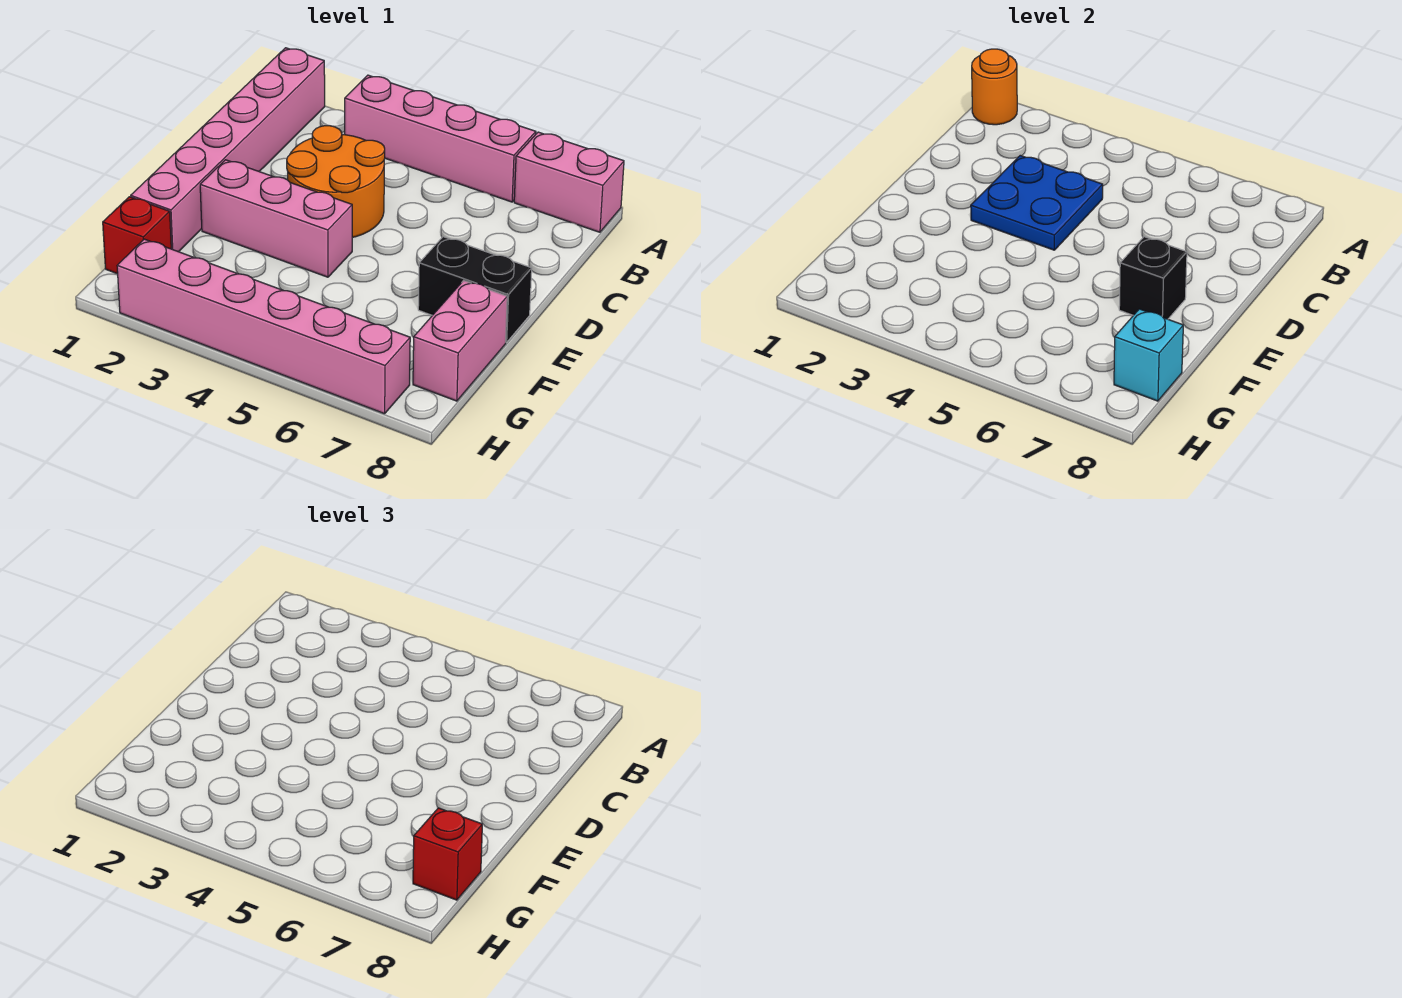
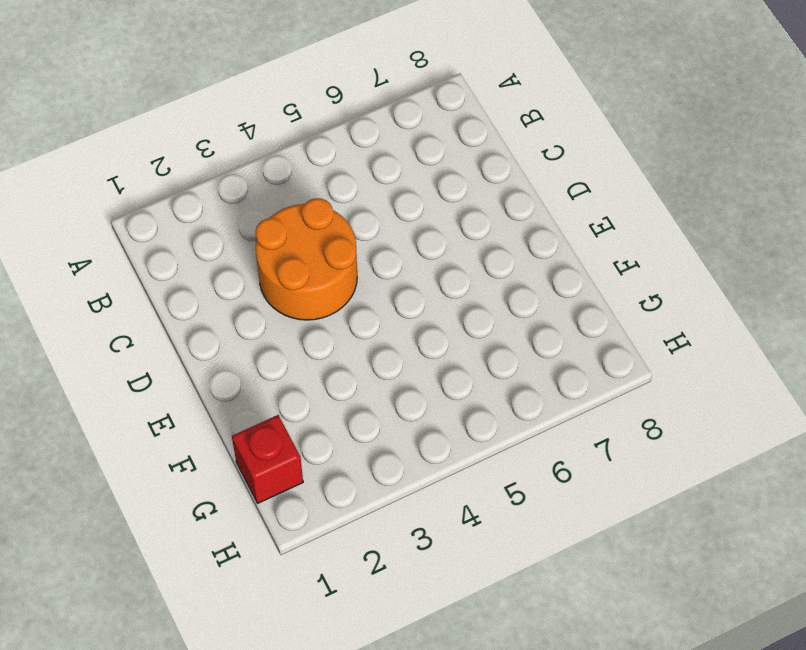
none -> pink brick A1:F1 level 1
none -> pink brick A3:A6 level 1
none -> pink brick A7:A8 level 1

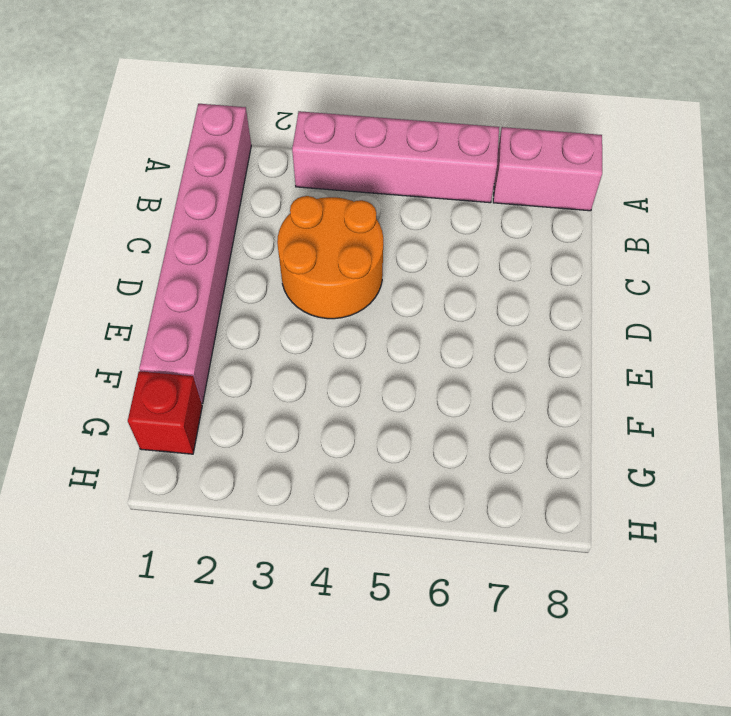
none -> pink brick E2:E4 level 1
none -> black brick E7:E8 level 1
none -> pink brick F8:G8 level 1

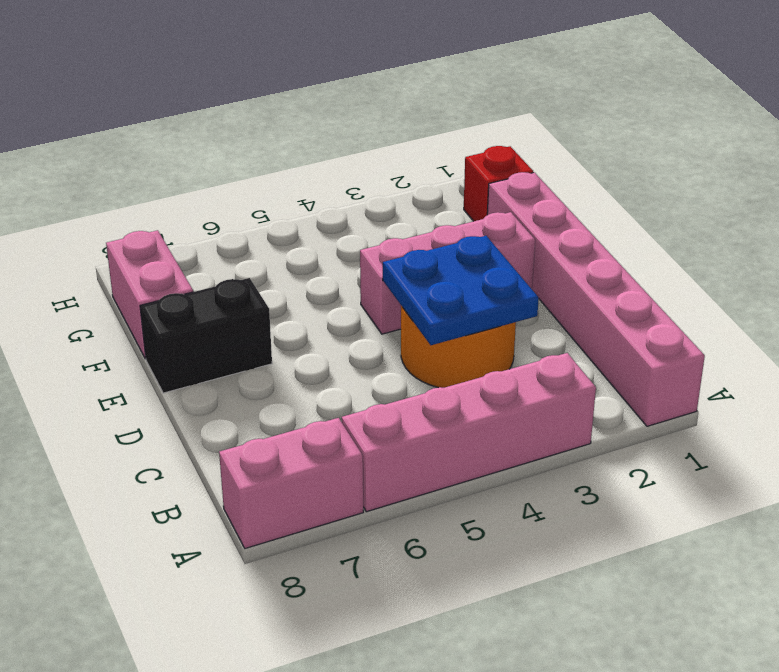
none -> pink brick H2:H7 level 1
none -> orange round brick A1 level 2
none -> black brick E7 level 2

